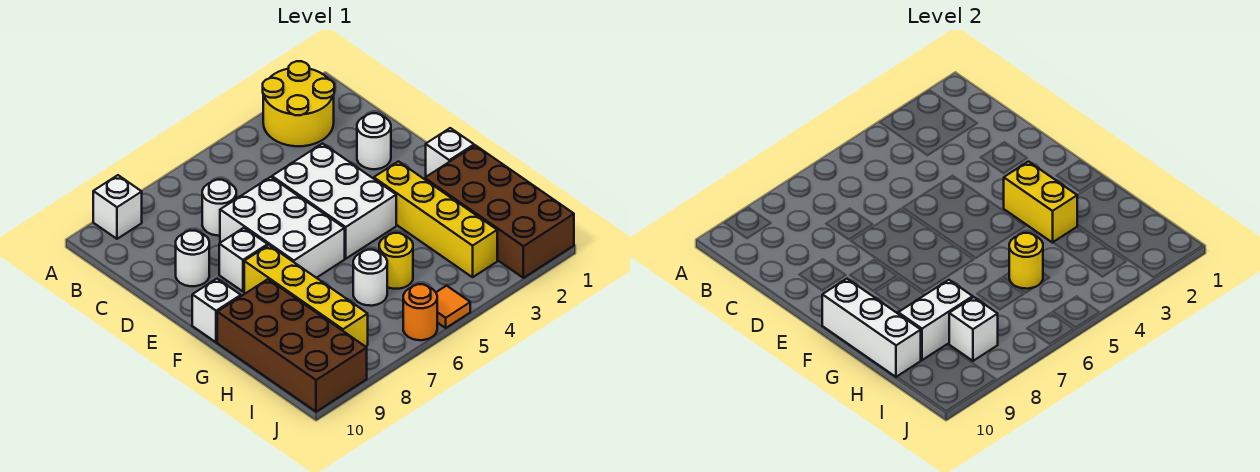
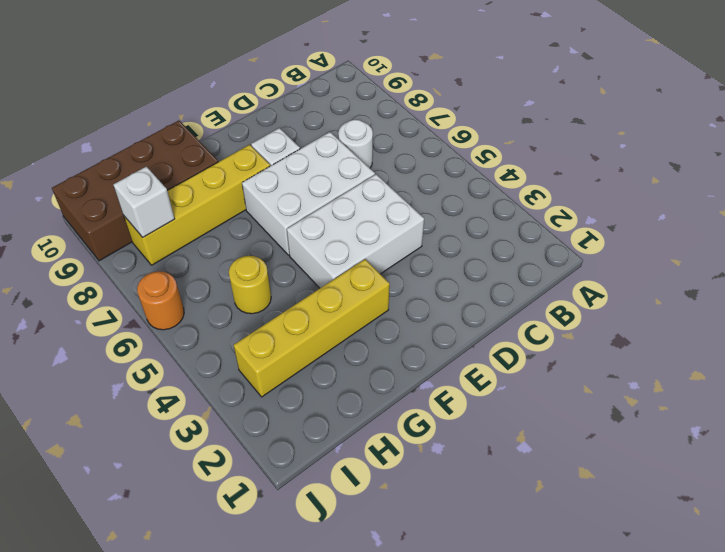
none -> yellow round brick A2:B3 level 1
none -> white brick A9 level 1
none -> white round brick D2 level 1

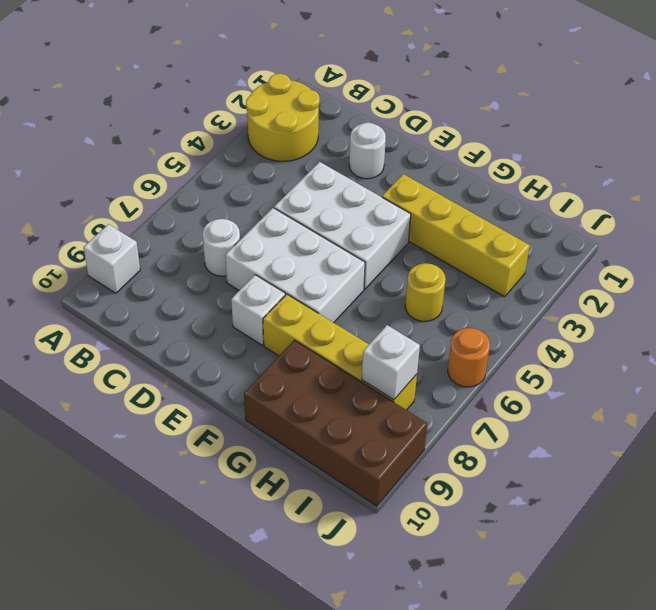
none -> white round brick D9 level 1
none -> white brick F1 level 1
none -> white brick F10 level 1

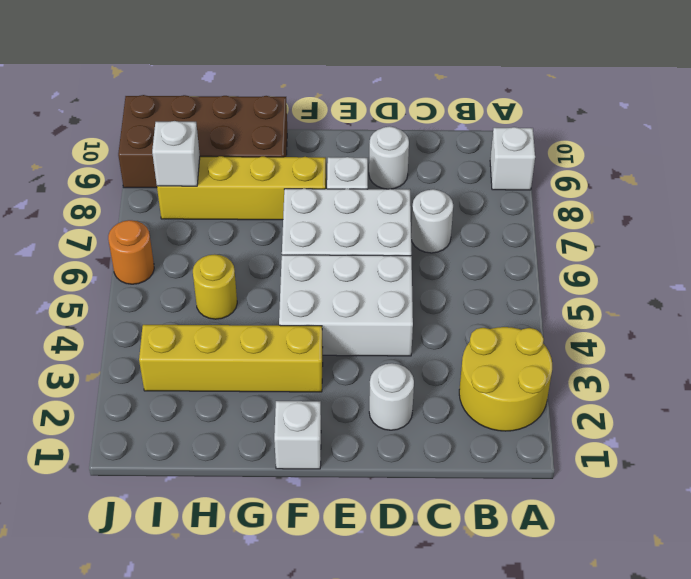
none -> white brick F10 level 1
none -> brown brick G1:J2 level 1
none -> white round brick H6 level 1

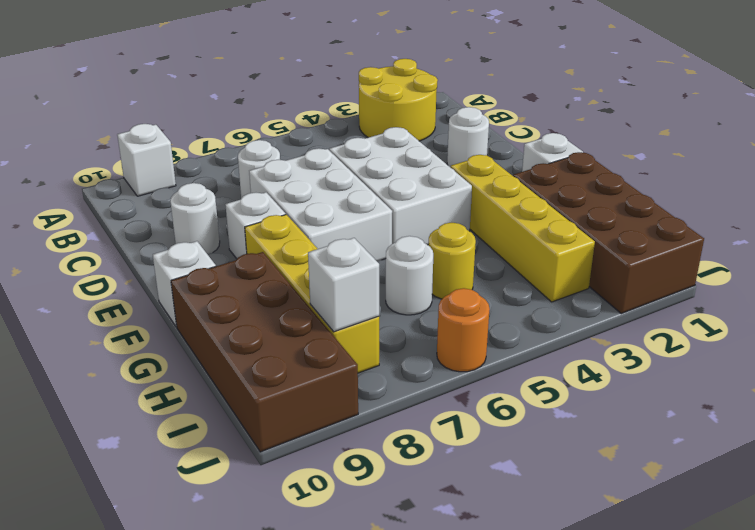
none -> orange tile J5 level 1
none -> yellow brick F3:G3 level 2
none -> white brick F10:H10 level 2

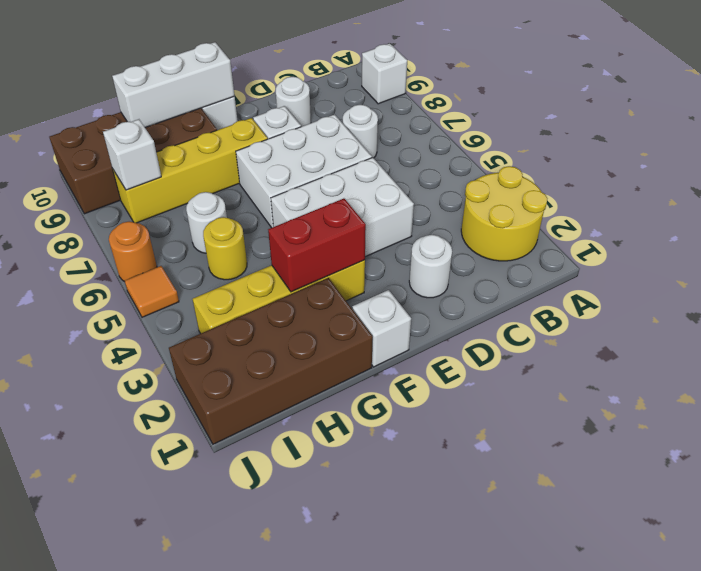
red brick F3:G3 level 2 -> yellow brick F3:G3 level 2
none -> yellow round brick H5 level 2
none -> white brick H8:H9 level 2

